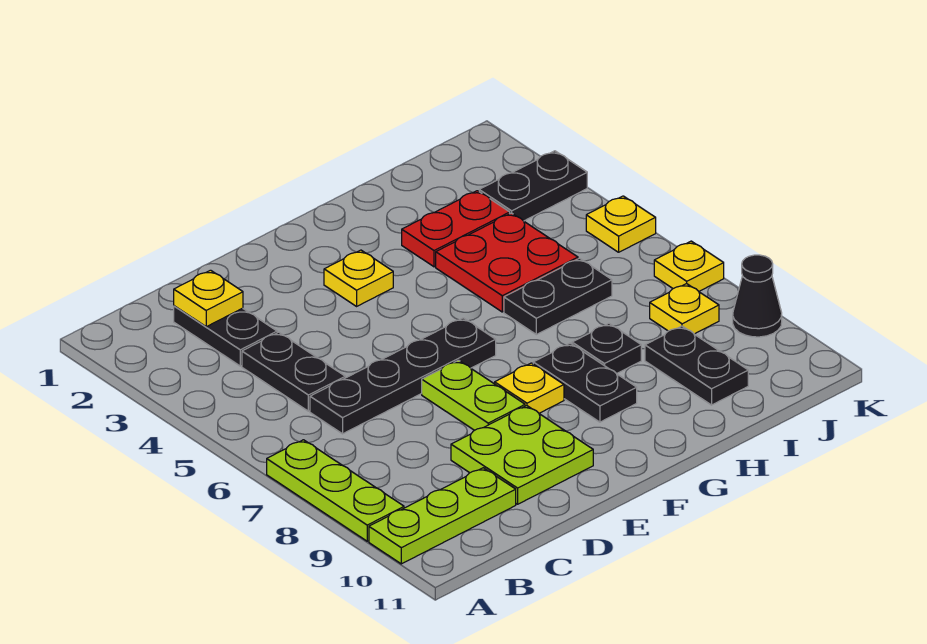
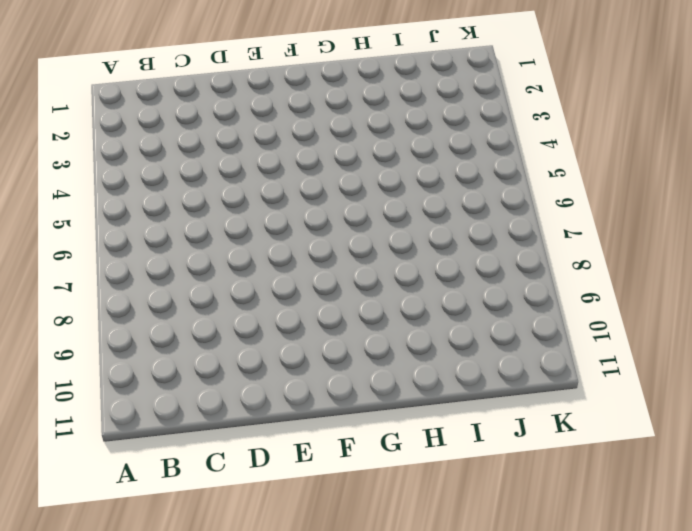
none -> lime plate A7:A9 level 1
none -> lime plate A10:C10 level 1
none -> black plate C2:C3 level 1

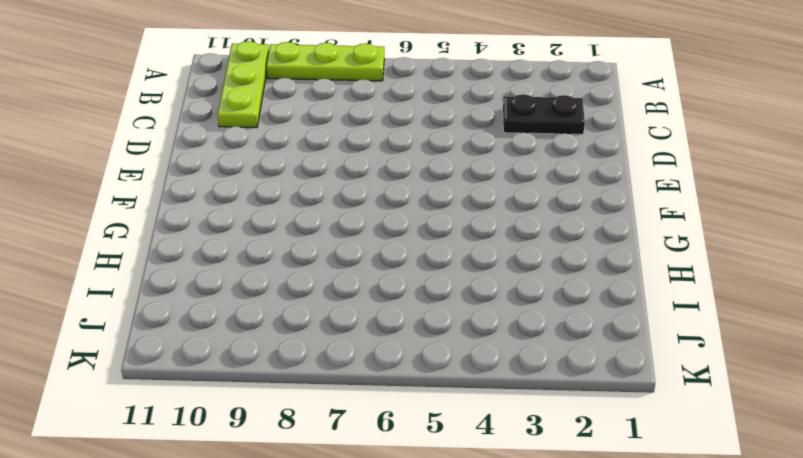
none -> black plate C4:C5 level 1
none -> black plate C6:F6 level 1
none -> lime plate D9:E10 level 1

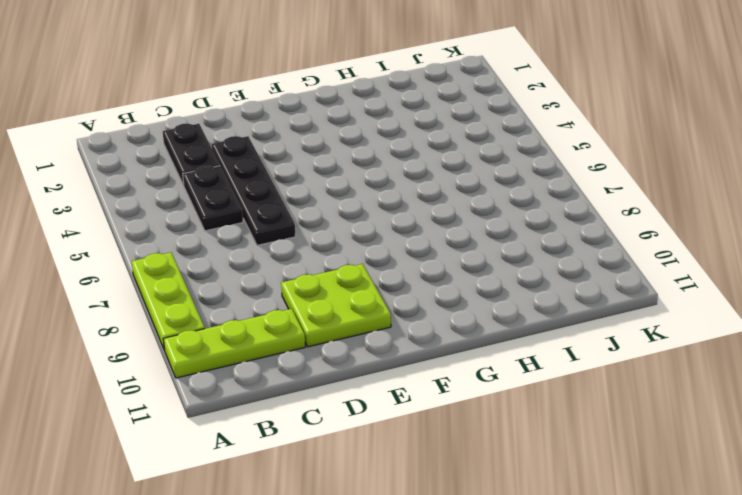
black plate D3:D6 level 1 -> black plate C6:F6 level 1
none -> lime plate E7:E8 level 1
none -> yellow plate F3 level 1
none -> yellow plate F8 level 1

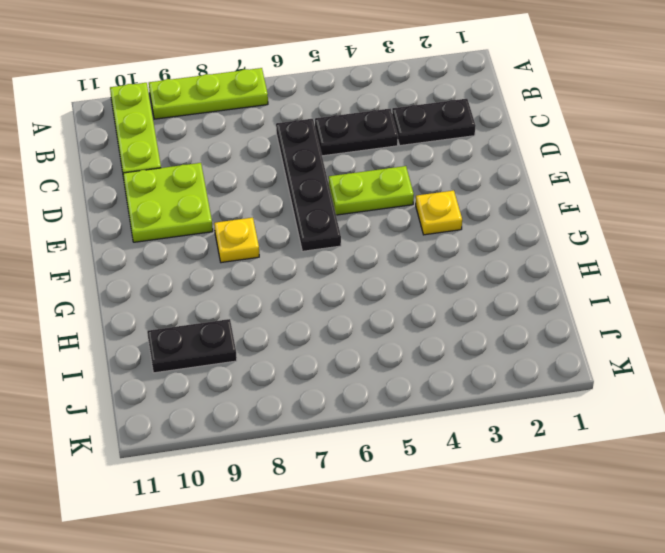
lime plate E4:E5 level 1 -> lime plate E7:E8 level 1
none -> black plate G8:G9 level 1
none -> red plate H3:I3 level 1
none -> red plate H4:I5 level 1

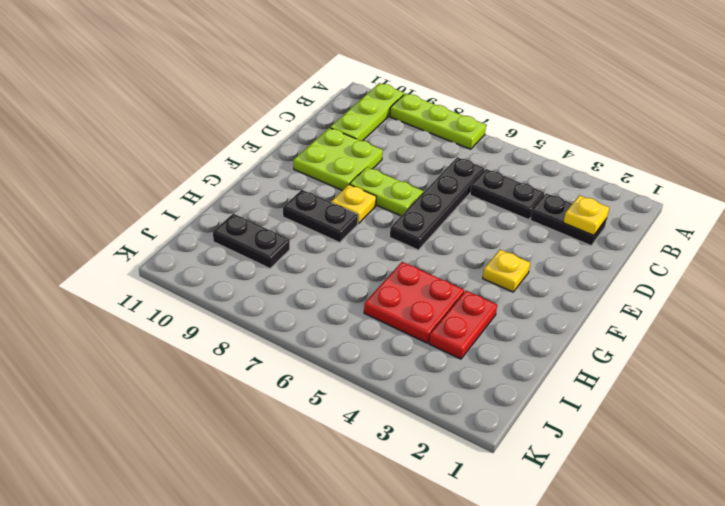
none -> black plate H6:I6 level 1
none -> black plate H8 level 1
none -> black plate J3:K3 level 1

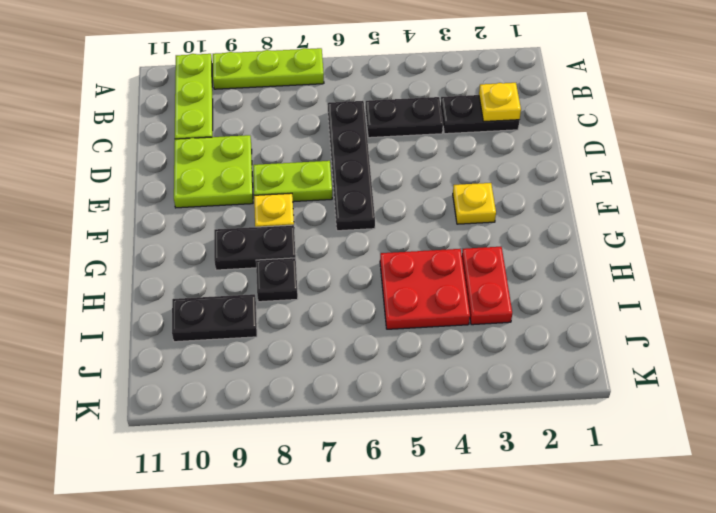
none -> black plate H6:I6 level 1
none -> black plate J3:K3 level 1
none -> yellow plate J8 level 1

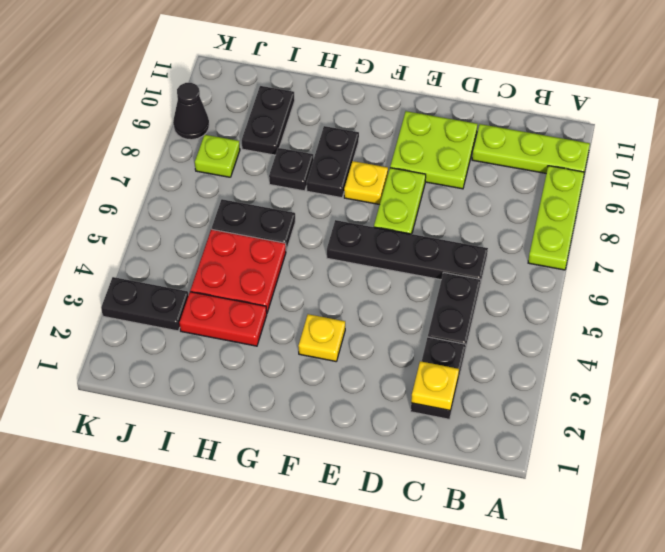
lime plate J8 level 1 -> yellow plate J8 level 1
none -> yellow plate K5 level 1
none -> yellow plate K7 level 1

